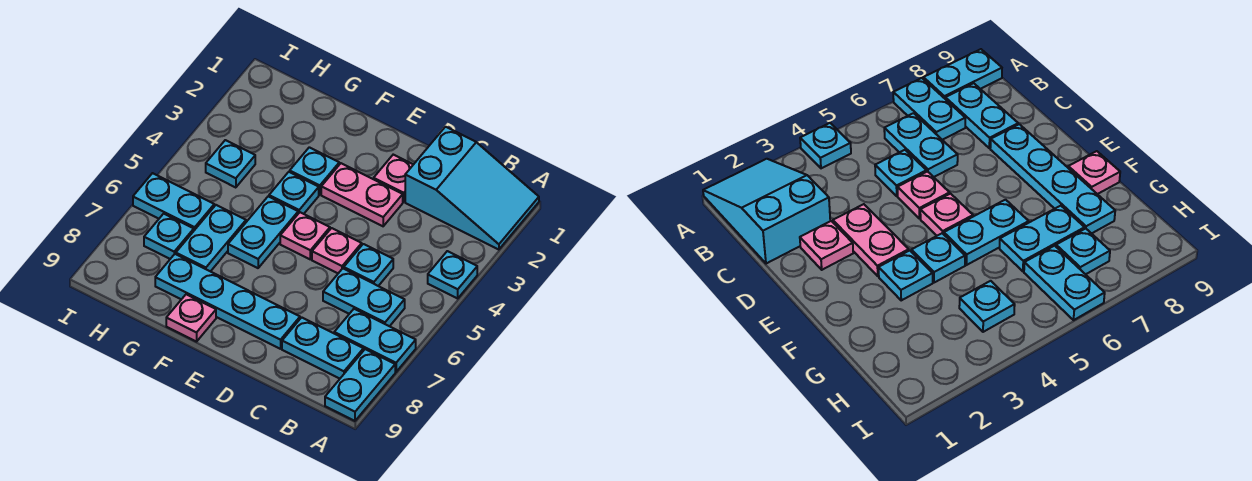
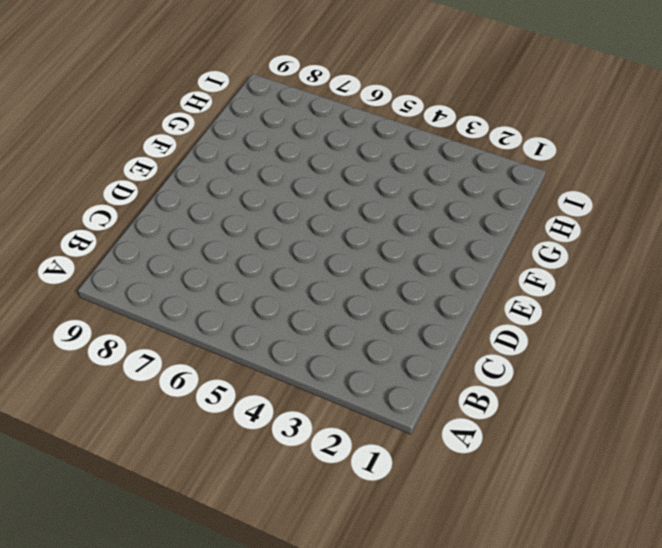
none -> cyan slope A1:C2 level 1 top C
none -> cyan plate A4 level 1
none -> cyan plate A7:B7 level 1

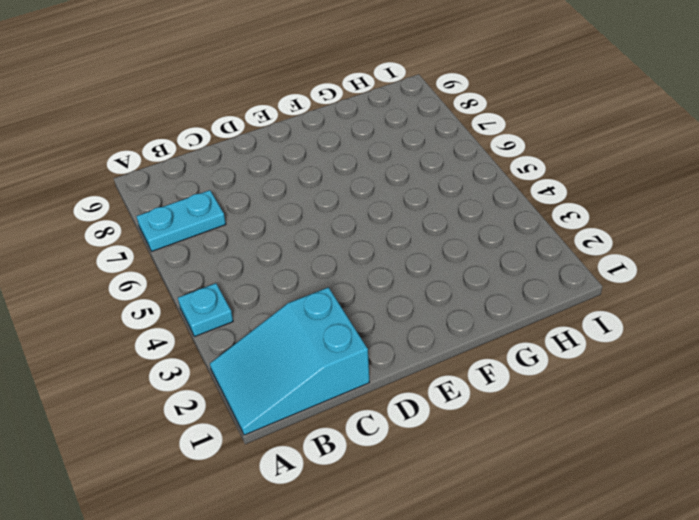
none -> cyan plate A8:A9 level 1
none -> cyan plate B6:C6 level 1
none -> cyan plate B8:C8 level 1

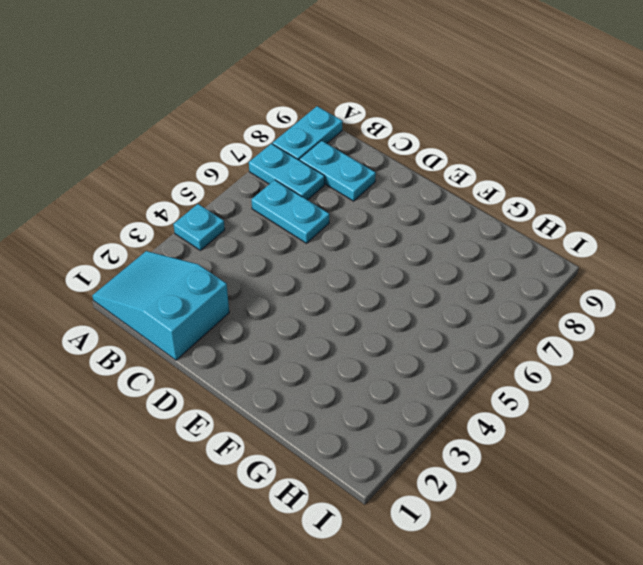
none -> cyan plate C5 level 1
none -> pink plate D2 level 1
none -> pink plate D3:E3 level 1

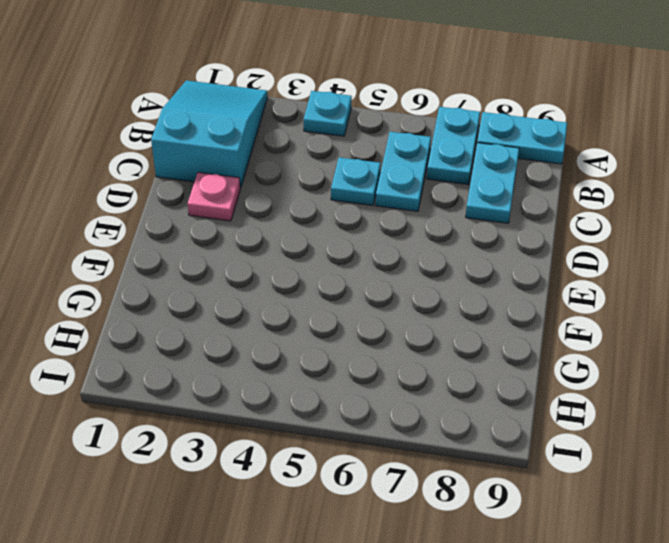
none -> pink plate D3:E3 level 1
none -> pink plate D5 level 1
none -> cyan plate D8:G8 level 1

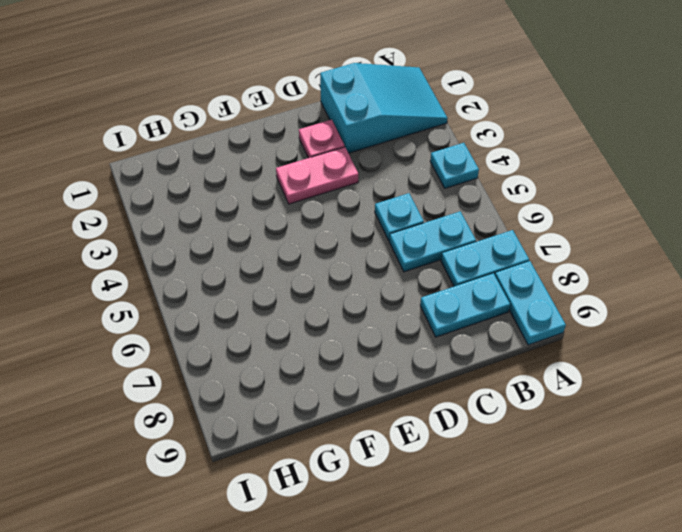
none -> pink plate D5 level 1
none -> cyan plate D8:G8 level 1
none -> pink plate E5 level 1

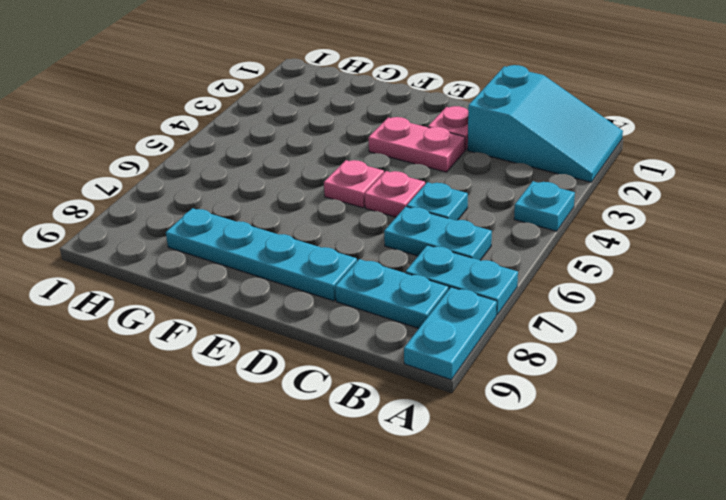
none -> cyan plate F3 level 1
none -> cyan plate F4 level 1
none -> cyan plate F5:F6 level 1

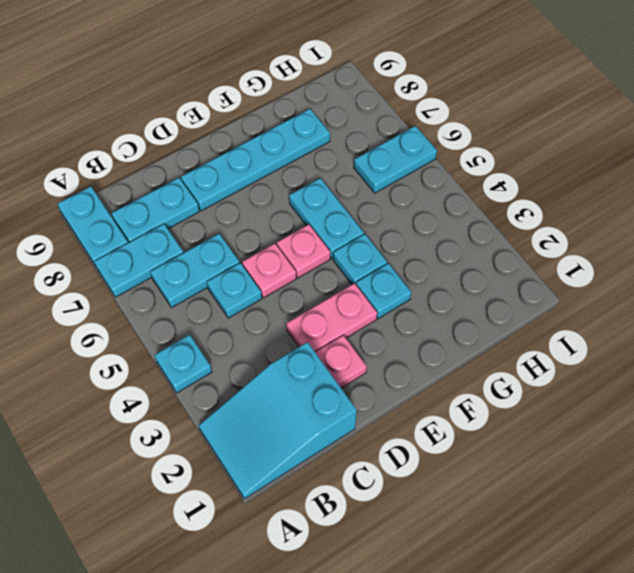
none -> pink plate F9 level 1
none -> cyan plate G6:G7 level 1
none -> cyan plate H4 level 1

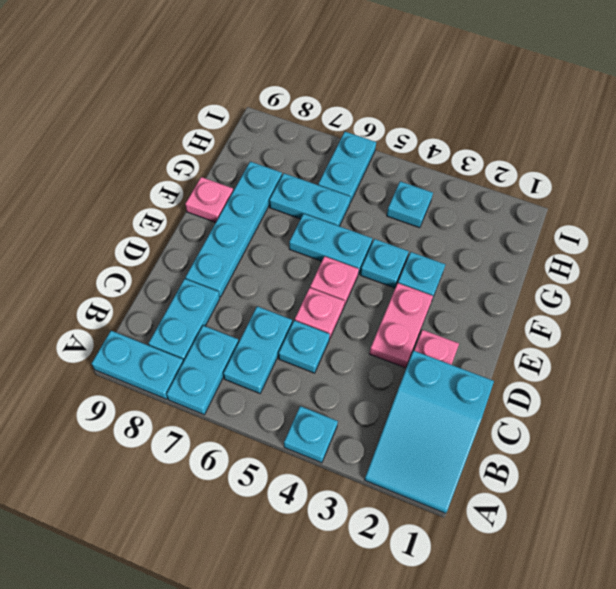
none -> cyan plate H7 level 1

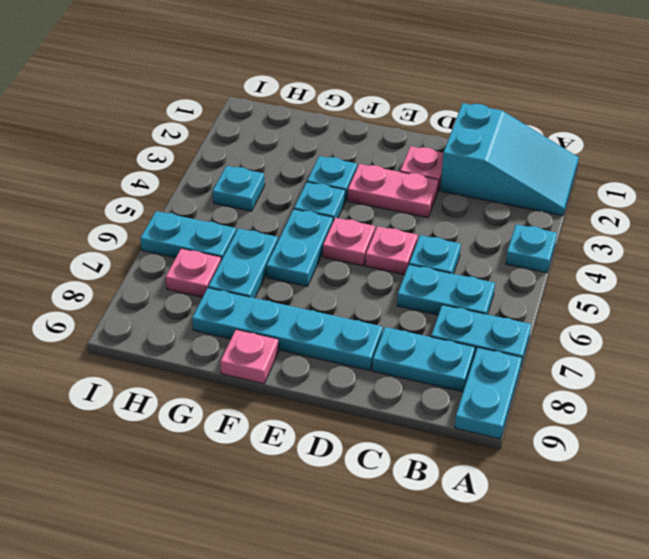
pink plate H7 level 1 -> cyan plate H7 level 1

